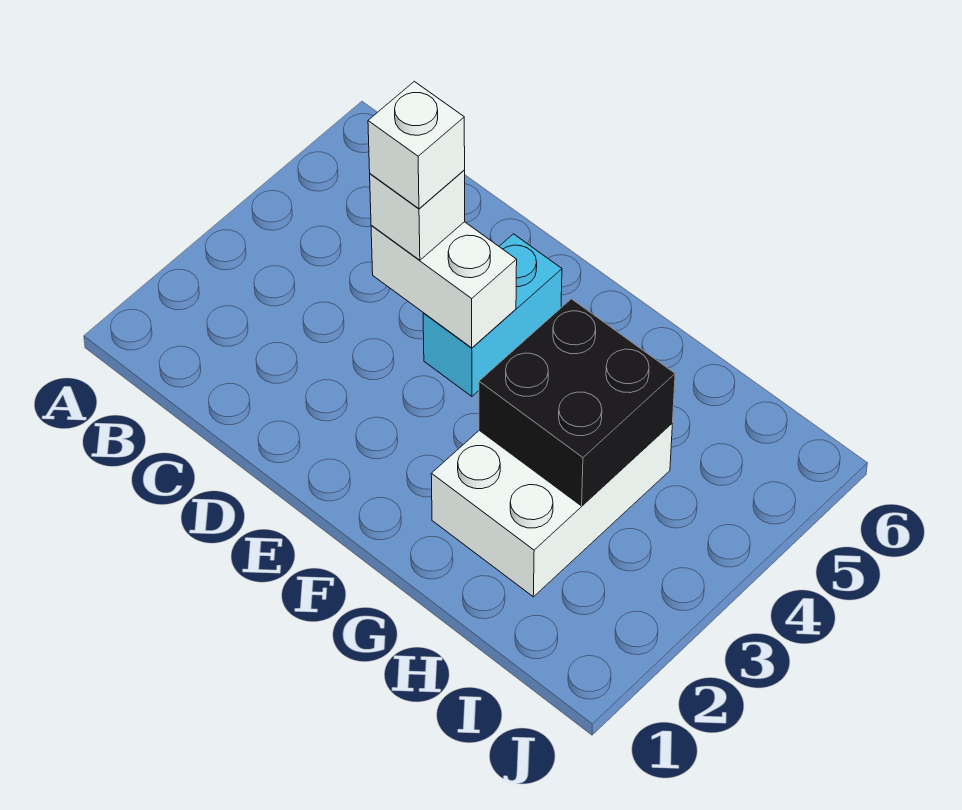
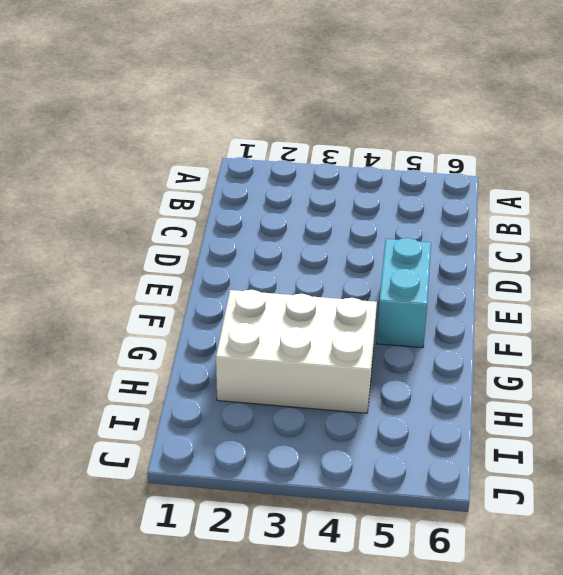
cyan brick E5:F5 level 1 -> cyan brick E4:E5 level 1
none -> white brick D4:E4 level 2
none -> black brick G3:H4 level 2

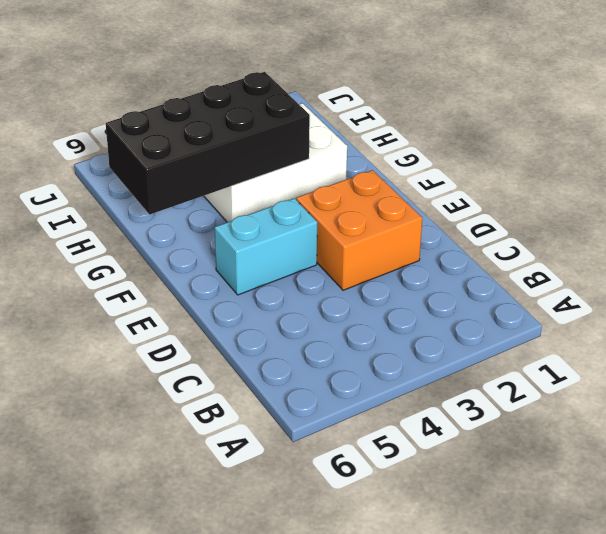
orange brick D2:E3 level 1 -> none
black brick G3:H6 level 2 -> black brick G3:H4 level 2
none -> white brick D4:E4 level 2
none -> white brick D4 level 3

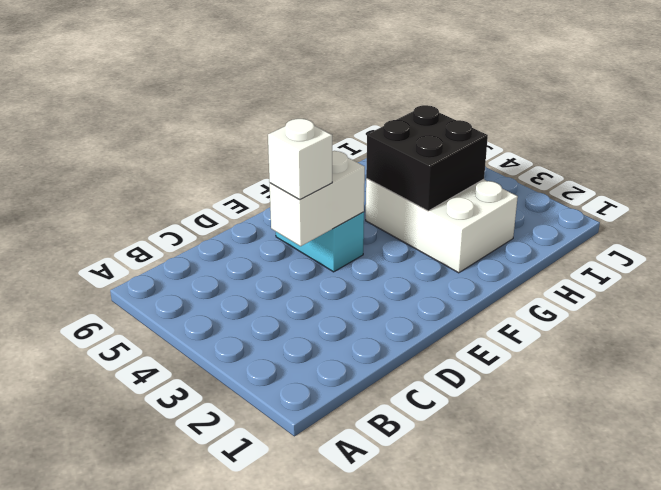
none -> white brick D4 level 4

